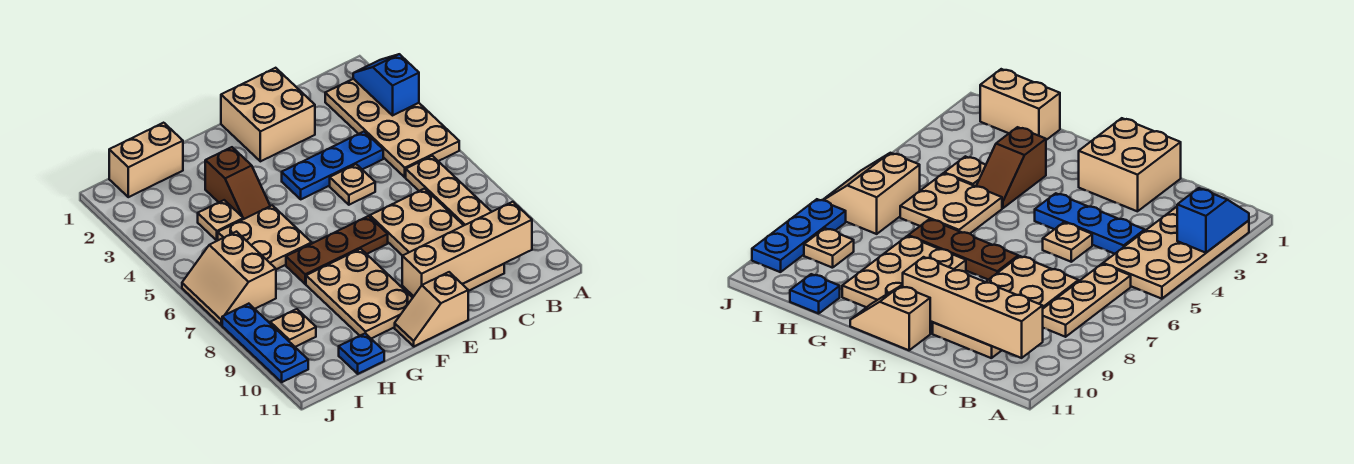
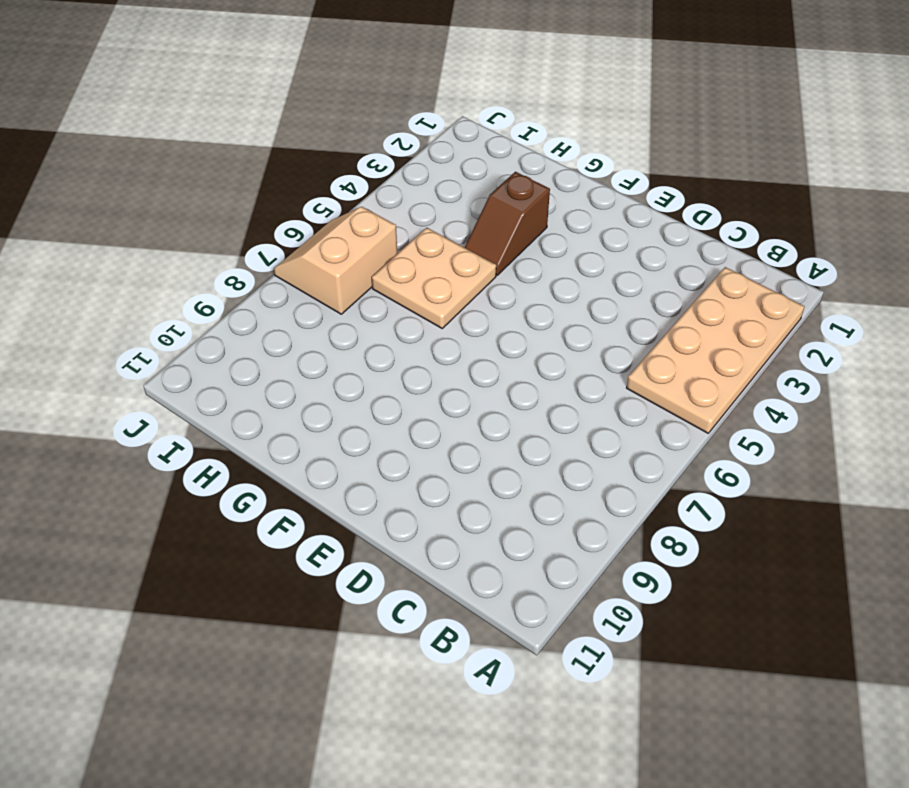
none -> tan plate B6:B8 level 1
none -> blue plate C4:E4 level 1
none -> tan plate C7:D10 level 1

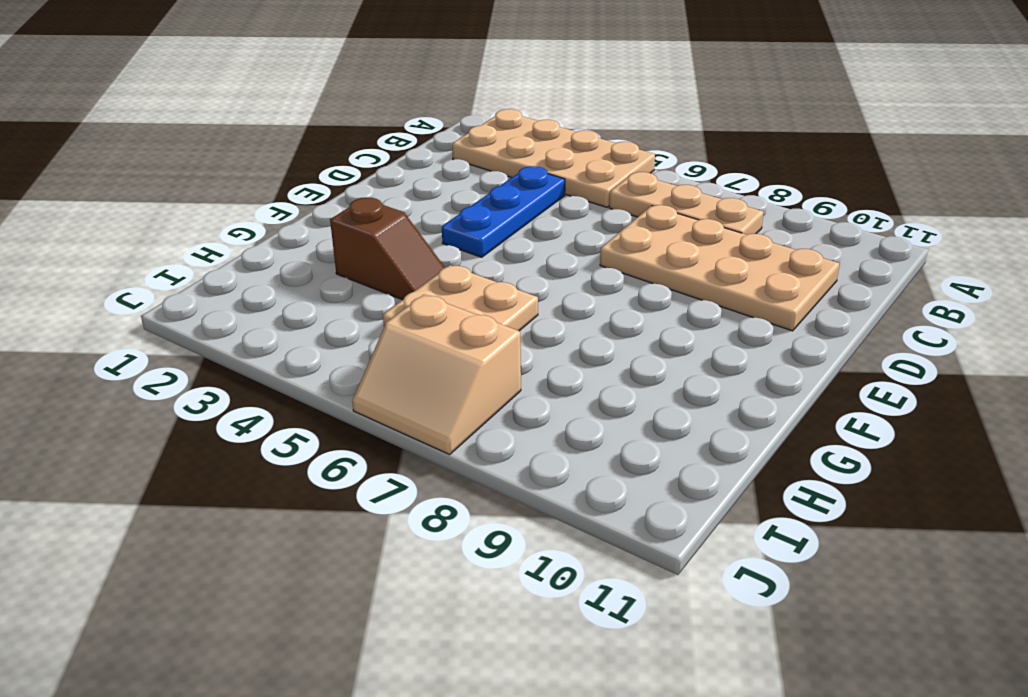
none -> tan brick D1:E2 level 1
none -> tan plate D5 level 1
none -> brown plate E7:G7 level 1

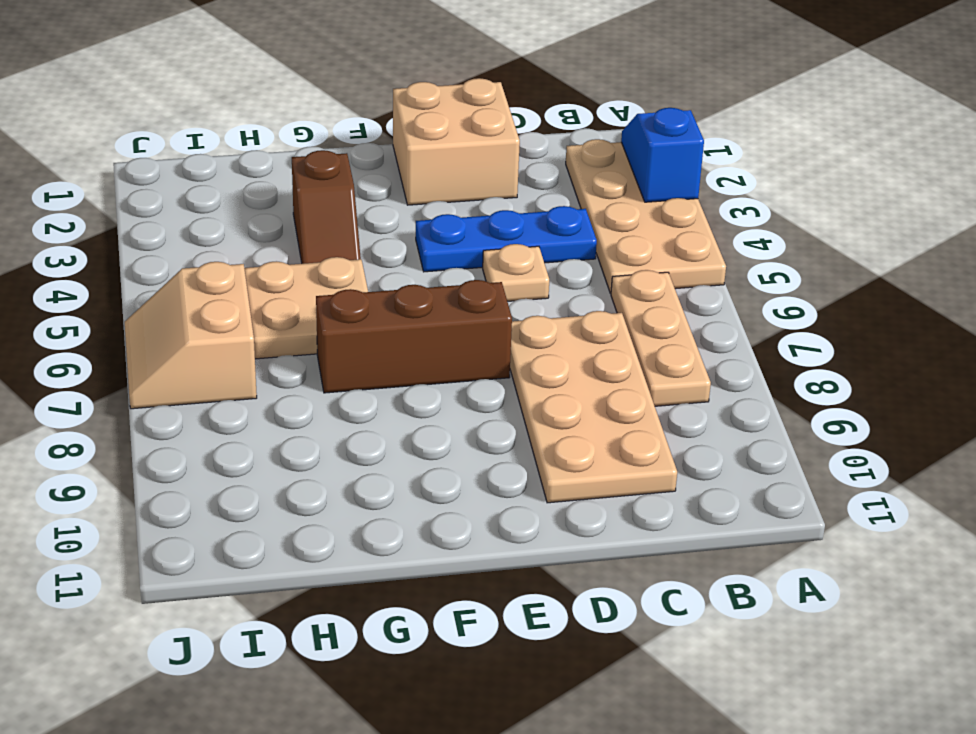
brown brick E7:G7 level 1 -> brown plate E7:G7 level 1
none -> tan slope E11:F11 level 1 top E
none -> tan plate F8:G10 level 1
none -> tan brick H1:I1 level 1

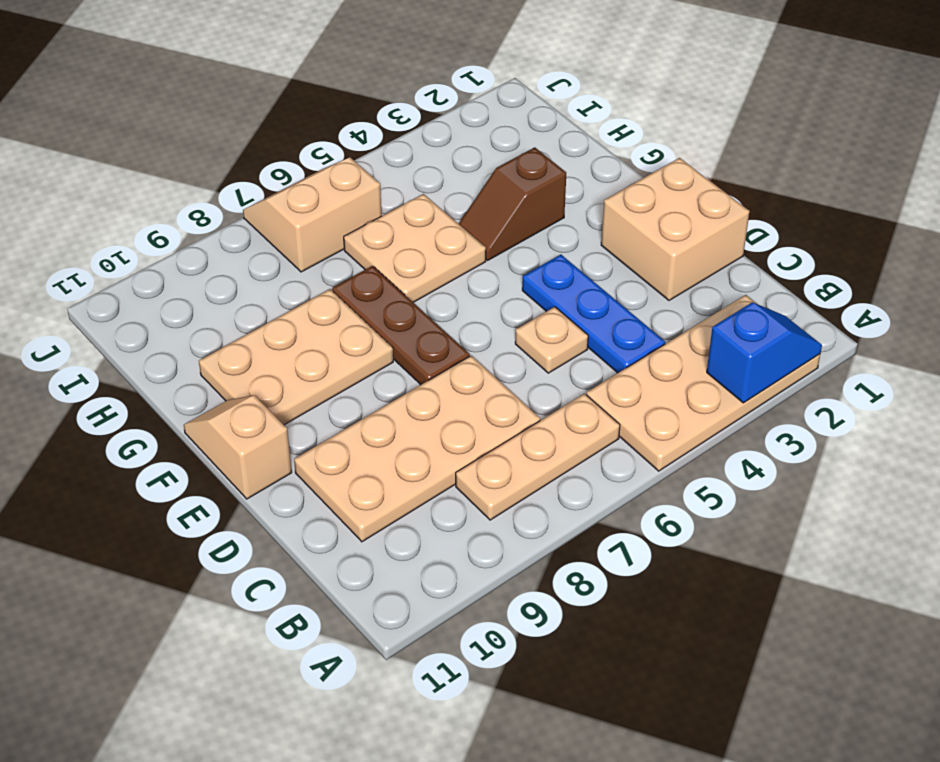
none -> tan brick H1:I1 level 1
none -> tan plate H4 level 1
none -> blue plate H11 level 1

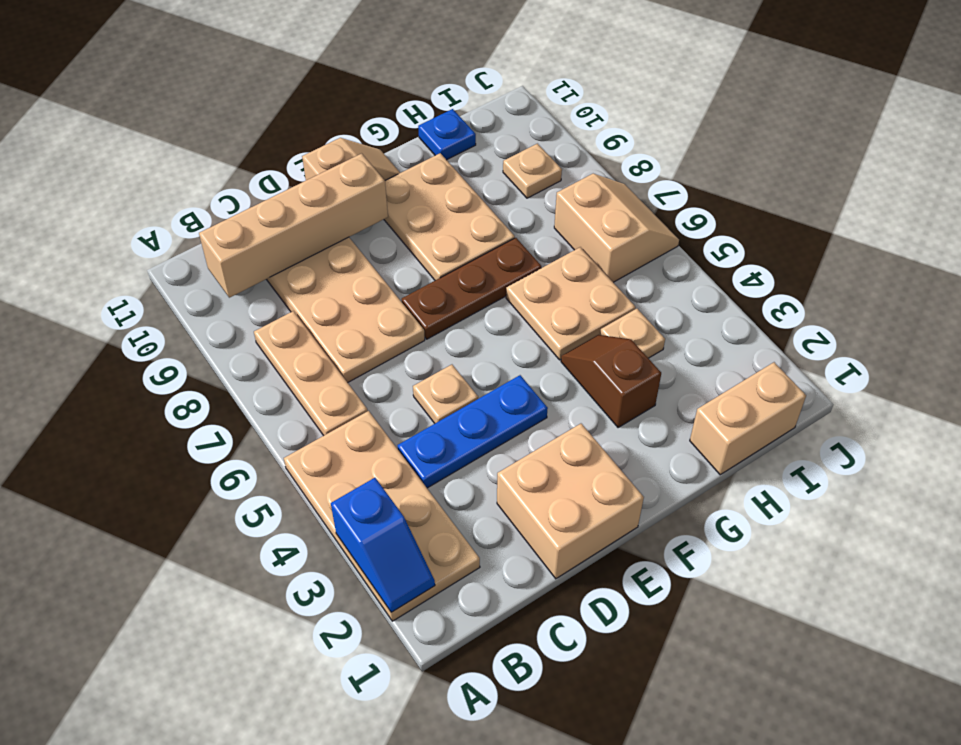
none -> blue plate J8:J10 level 1

